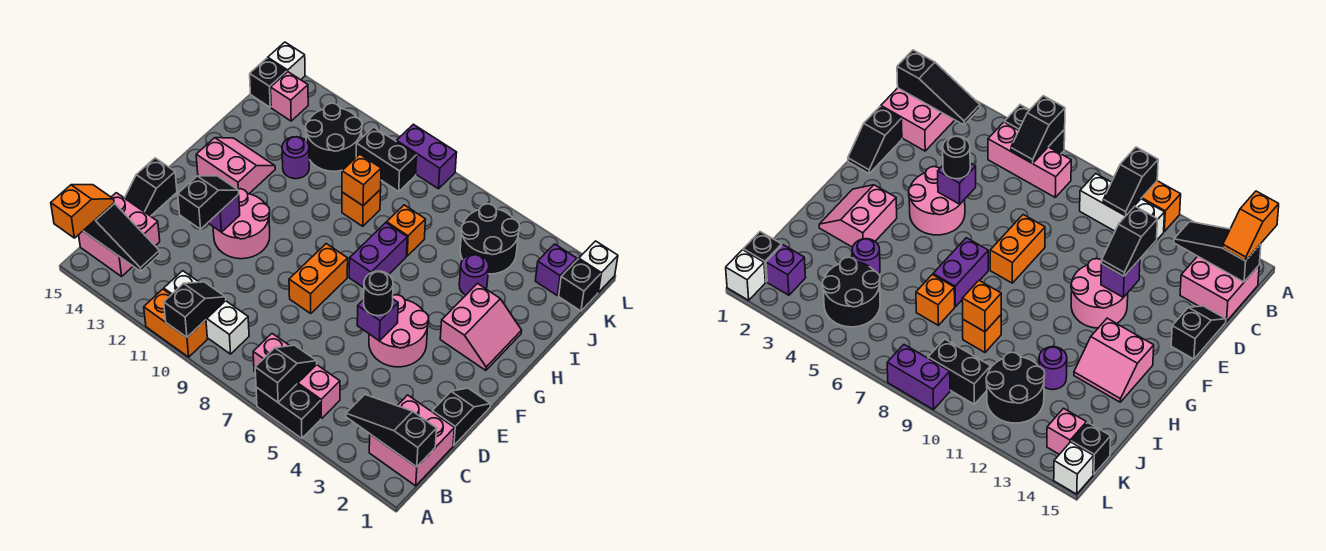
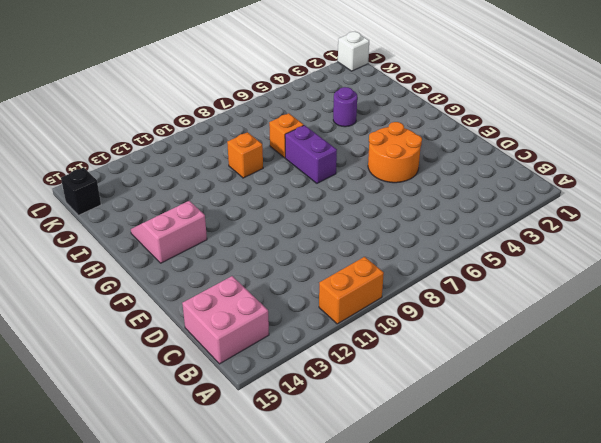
orange round brick E4:F5 level 1 -> pink round brick E4:F5 level 1
none -> black brick A5:A6 level 1
none -> pink brick B1:C2 level 1
none -> pink brick B5:B7 level 1
none -> white brick B9:B11 level 1

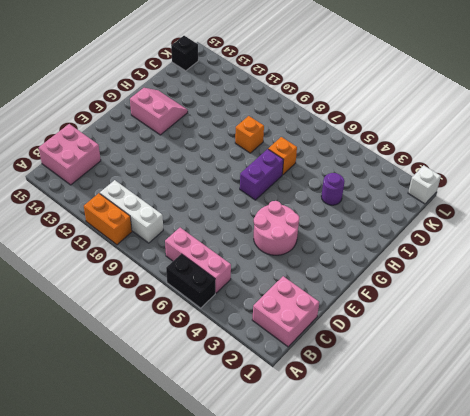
none -> black slope D1:E1 level 1 top D
none -> black slope D15:E15 level 1 top E
none -> orange brick E8:F8 level 1
none -> pink round brick E11:F12 level 1

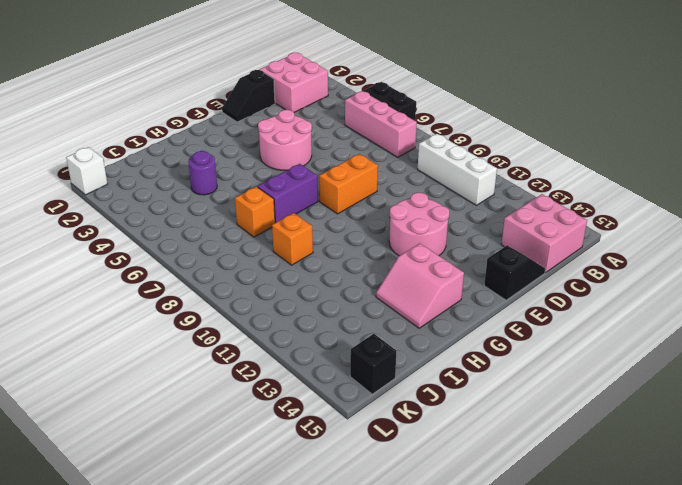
none -> orange brick A10:A11 level 1
none -> pink slope G2:H3 level 1 top 3
none -> purple round brick I12 level 1
none -> black round brick J4:K5 level 1

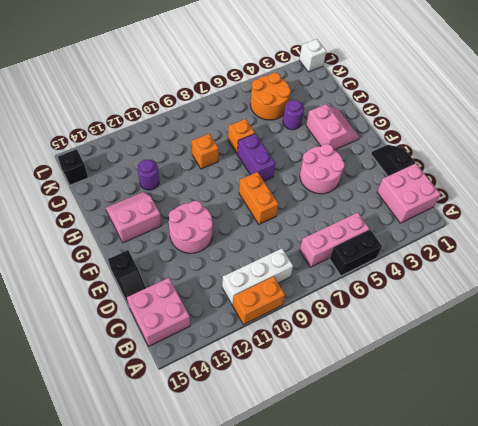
orange round brick J4:K5 level 1 -> black round brick J4:K5 level 1
none -> black round brick J11:K12 level 1
none -> black brick K1 level 1
none -> purple brick K2 level 1
none -> black brick K9:K10 level 1

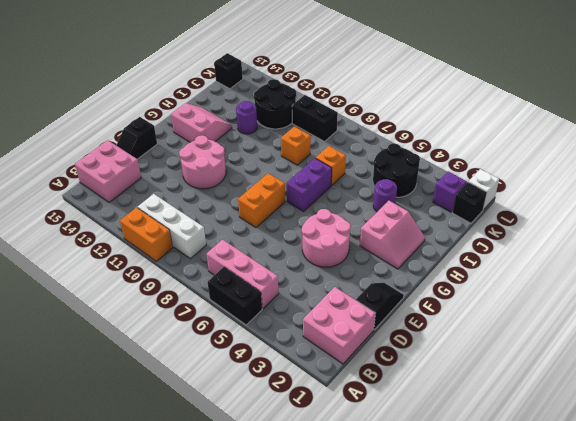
none -> pink brick K14 level 1
none -> purple brick L8:L9 level 1
none -> white brick L15 level 1
none -> black slope A6:B6 level 2 top A

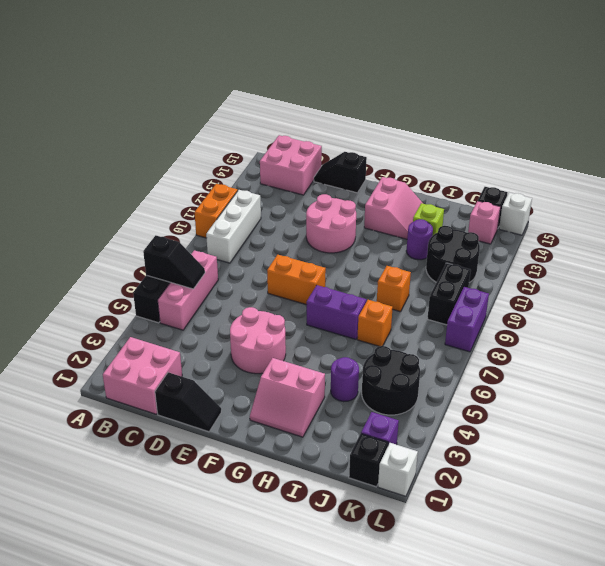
lime brick I13 level 1 -> none
none -> black slope A10:B10 level 2 top A
none -> black slope B1:B3 level 2 top 1
none -> black slope B13:B15 level 2 top 15
none -> purple brick E5 level 2

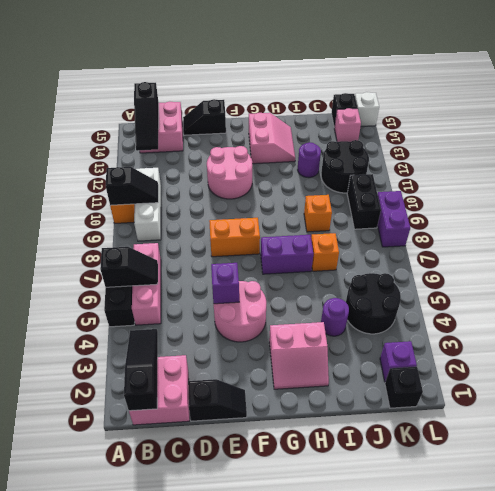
none -> white brick L1 level 1
none -> purple brick E12 level 2
none -> orange brick I9 level 2
none -> orange slope A15:B15 level 3 top A

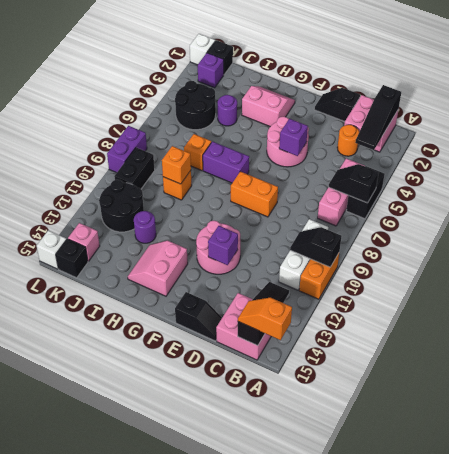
orange round brick C3 level 1 -> none
none -> black slope D12:E12 level 3 top D
none -> black round brick E5 level 3

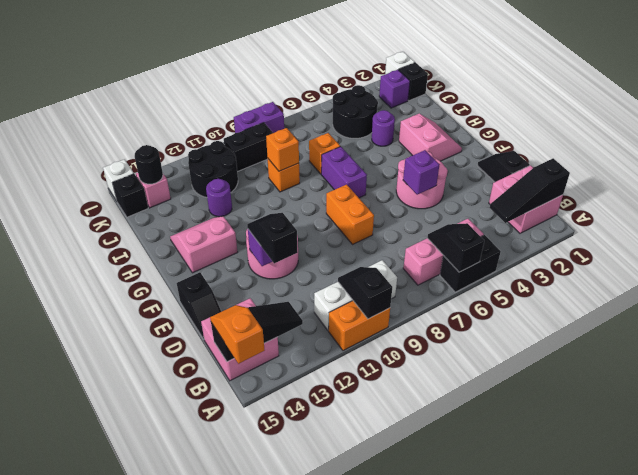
black round brick K14 level 2 -> black round brick E5 level 3

